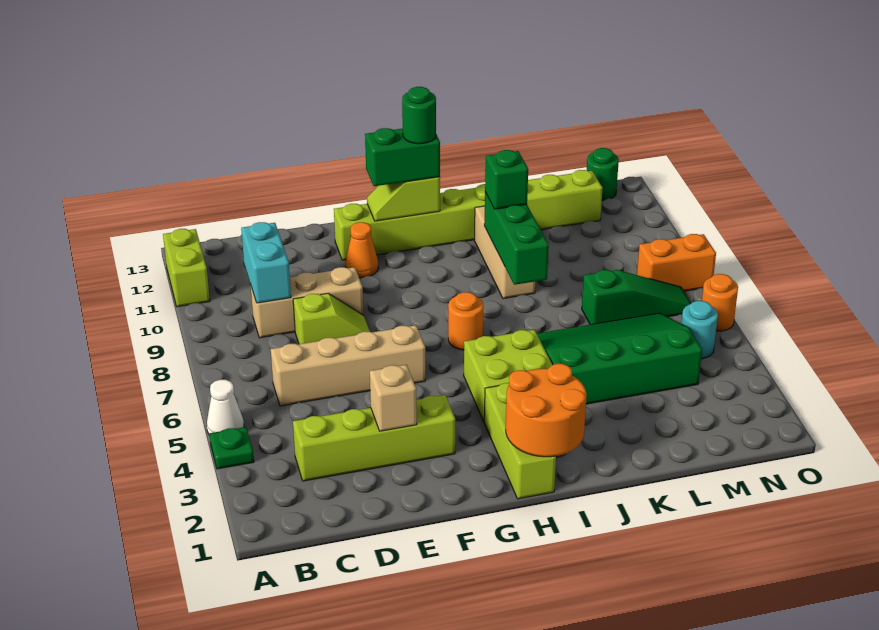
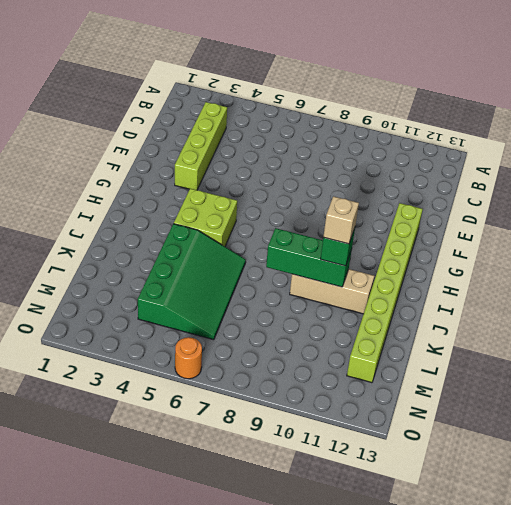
tan brick J10 level 4 -> tan brick E3 level 2
none -> green plate A4 level 1
none -> white cone A5 level 1
none -> lime brick A11:A12 level 1

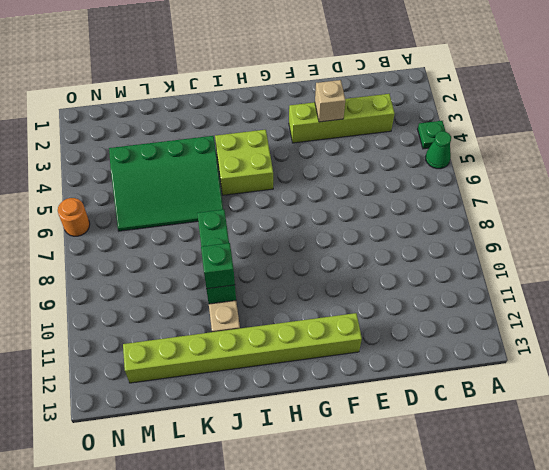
green cone A5 level 1 -> white cone A5 level 1
none -> lime brick A11:A12 level 1
none -> tan brick C6:F6 level 1
none -> tan brick C9:E9 level 1

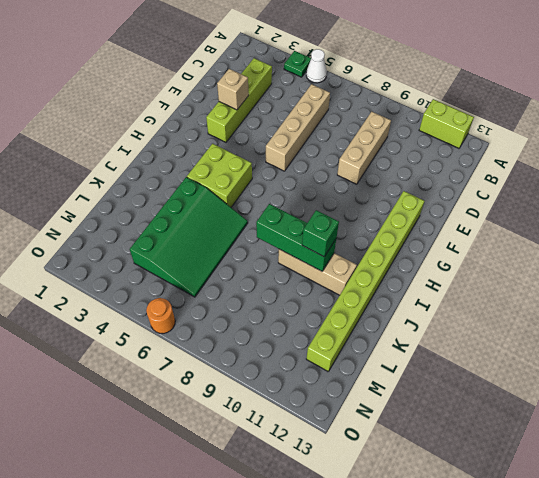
none -> lime slope D8:E8 level 1 top D
none -> orange cone F11 level 1
none -> lime brick H1:H3 level 1

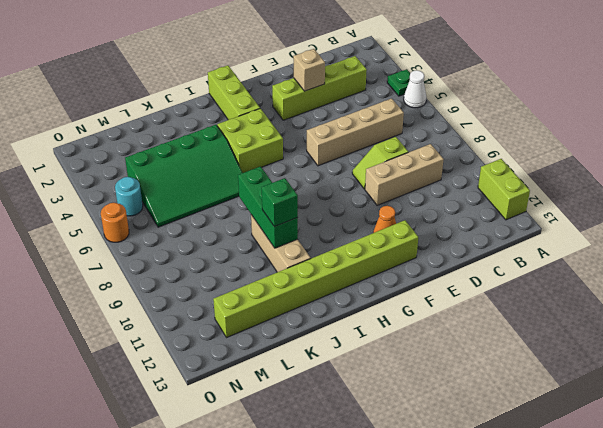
none -> orange round brick H7 level 1
none -> green slope L7:N7 level 1 top L
none -> orange brick N8:O8 level 1

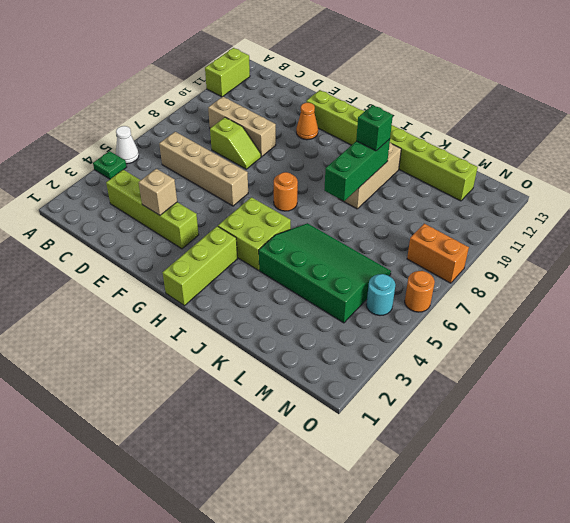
none -> green slope L7:N7 level 1 top L
none -> green round brick N13 level 1
none -> cyan brick C9:C10 level 2

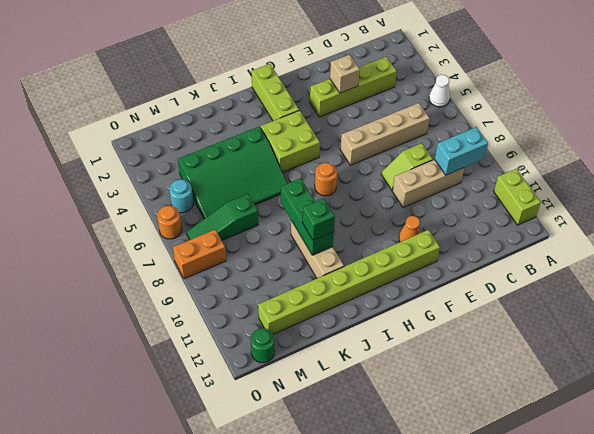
cyan brick B9:C9 level 2 -> cyan brick C9:C10 level 2
none -> green plate A4 level 1
none -> lime slope G12:H12 level 2 top H
none -> orange round brick H1:I2 level 2

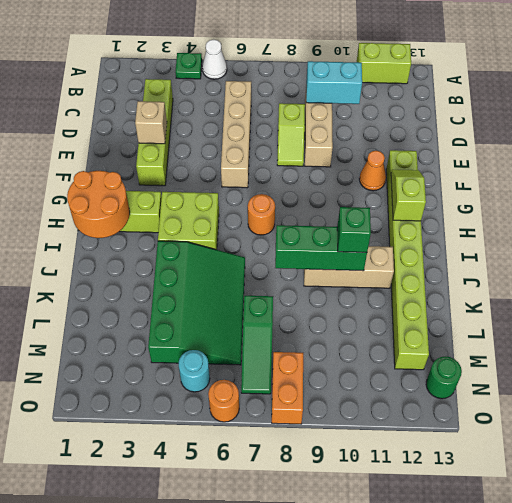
none -> green brick G12:H12 level 3
none -> green round brick H12 level 4

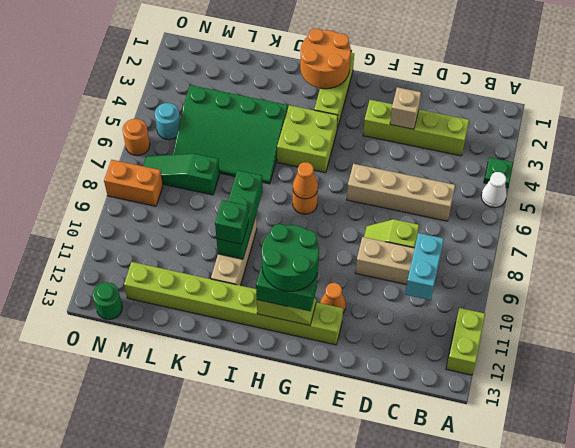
green round brick G11:H12 level 4 -> green round brick H12 level 4
orange cone H7 level 2 -> none

